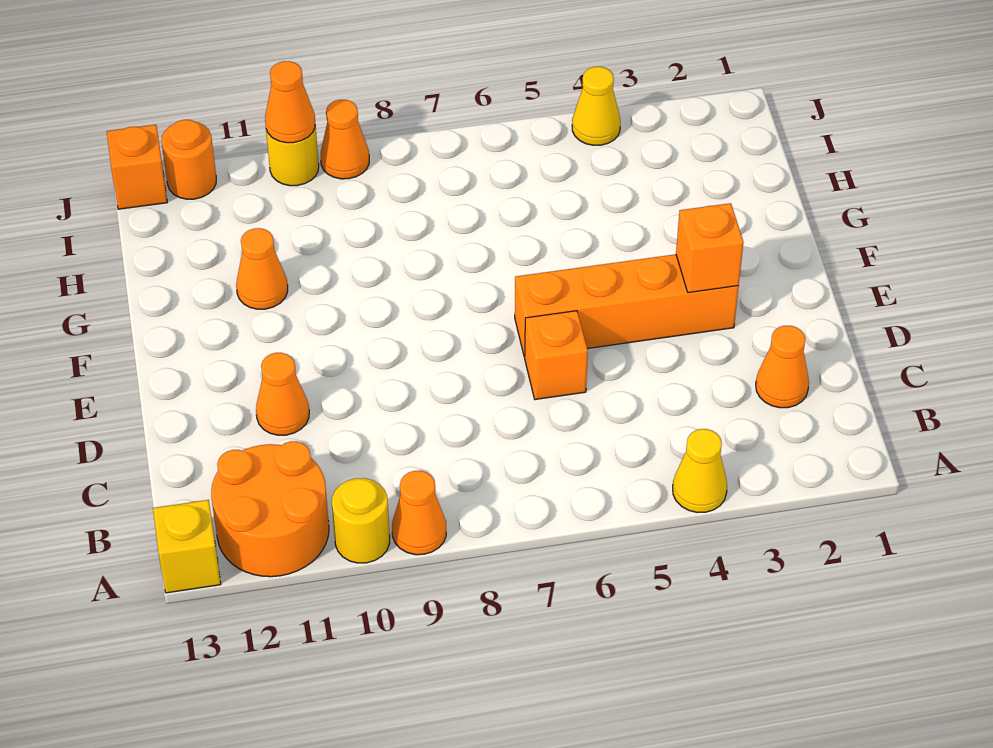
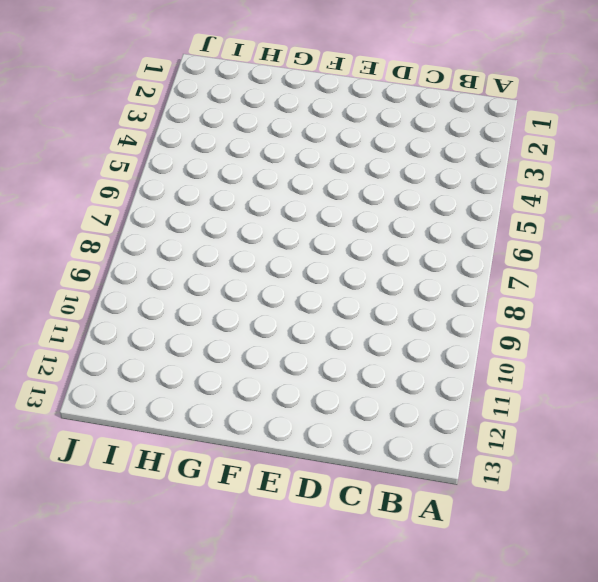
none -> yellow cone A4 level 1
none -> orange cone A9 level 1
none -> yellow round brick A10 level 1

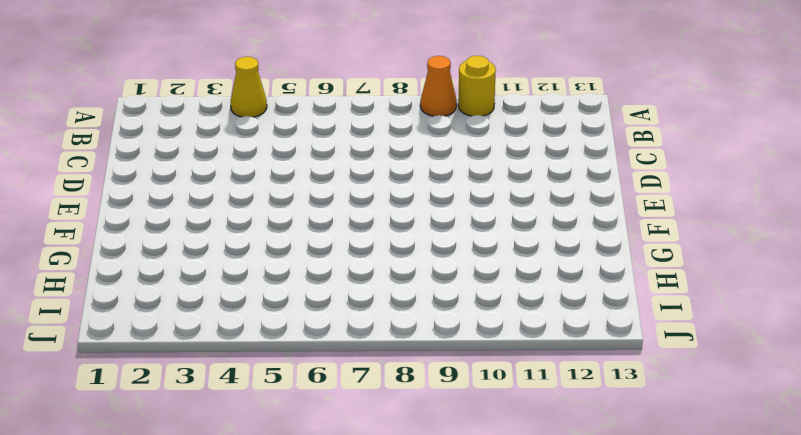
none -> orange round brick A11:B12 level 1
none -> yellow brick A13 level 1
none -> orange cone C2 level 1

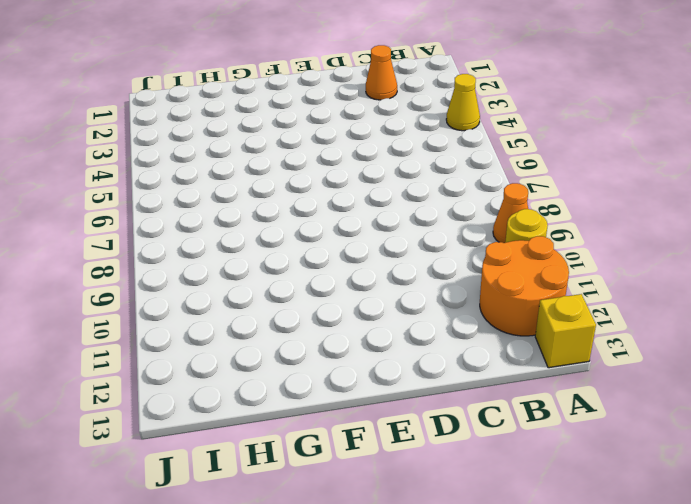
none -> orange brick D6 level 1
none -> orange cone D11 level 1
none -> orange brick E3:E6 level 1

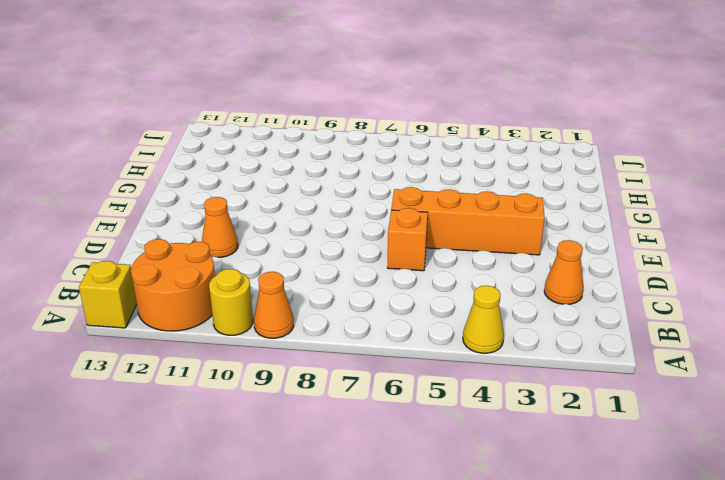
none -> orange cone G11 level 1
none -> yellow cone J4 level 1
none -> orange cone J9 level 1

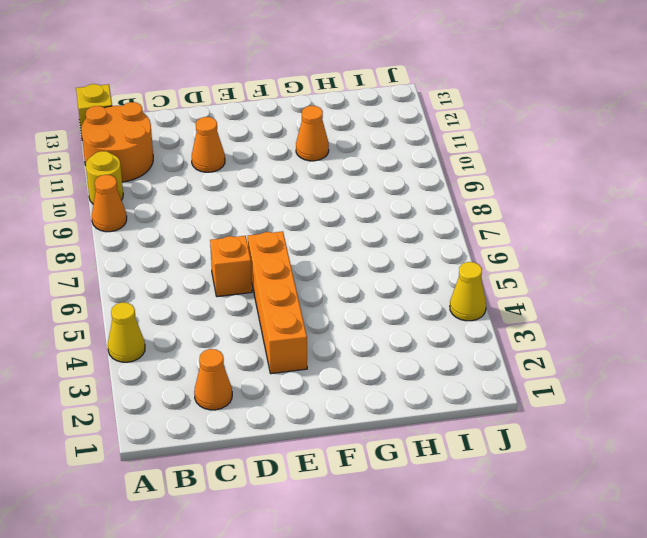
none -> orange cone J9 level 1
none -> yellow round brick J10 level 1
none -> orange round brick J12 level 1

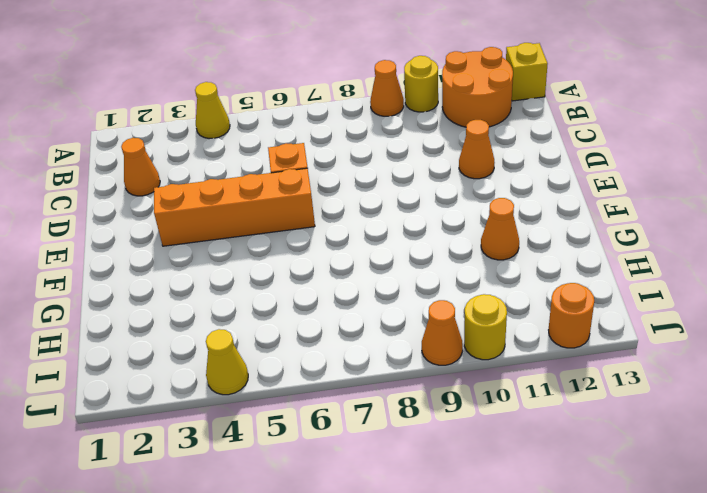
none -> orange brick J13 level 1
none -> orange brick E3 level 2
none -> orange cone J10 level 2

